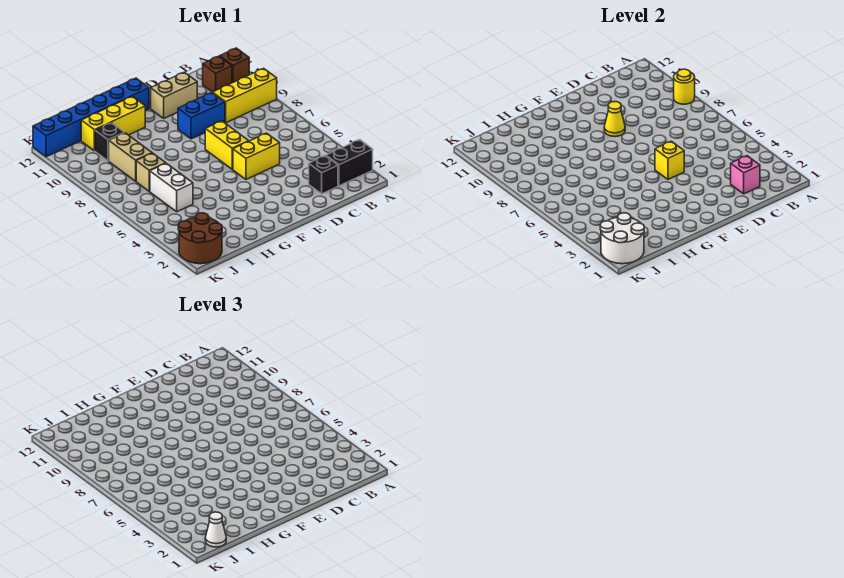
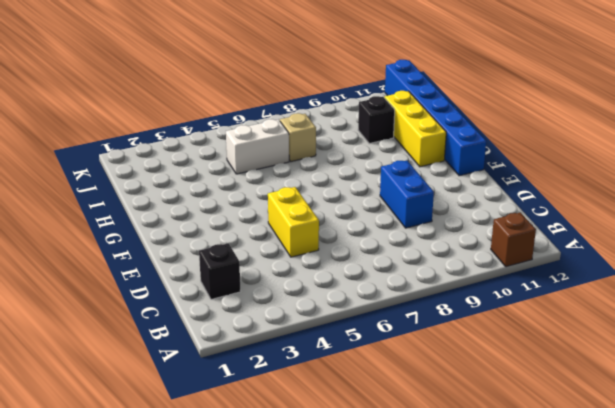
none -> black brick A2:B2 level 1
none -> yellow brick A9:C9 level 1
none -> brown brick B11 level 1

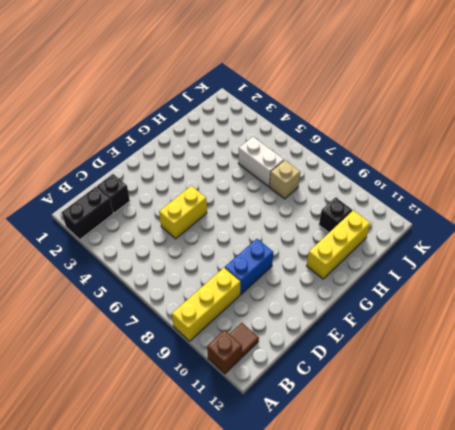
brown tile B11 level 1 -> brown brick B11 level 1
none -> tan brick D11:E11 level 1
none -> yellow brick E6:E7 level 1
none -> blue brick F12:K12 level 1

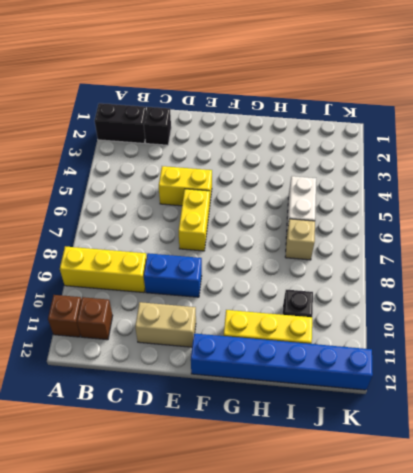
none -> tan brick I8:I9 level 1
none -> brown round brick J1:K2 level 1
none -> yellow round brick A9 level 2

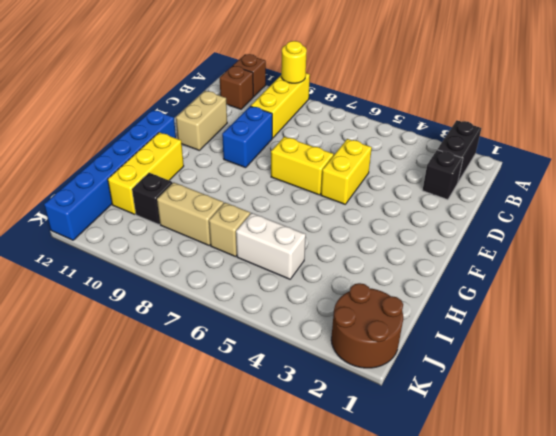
none -> pink brick C2 level 2
none -> yellow brick E5 level 2
none -> yellow cone E9 level 2

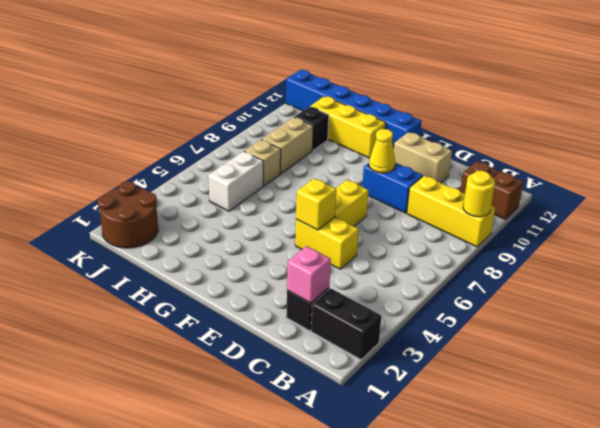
none -> white round brick J1:K2 level 2
none -> white cone J1 level 3

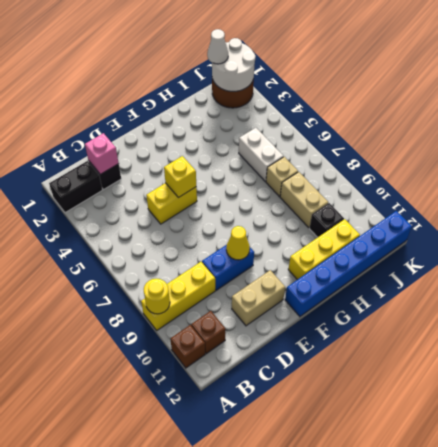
none -> yellow brick E6:E7 level 1

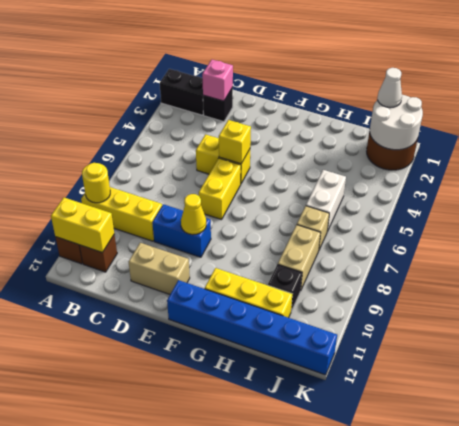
yellow brick A11:B11 level 2 -> none

